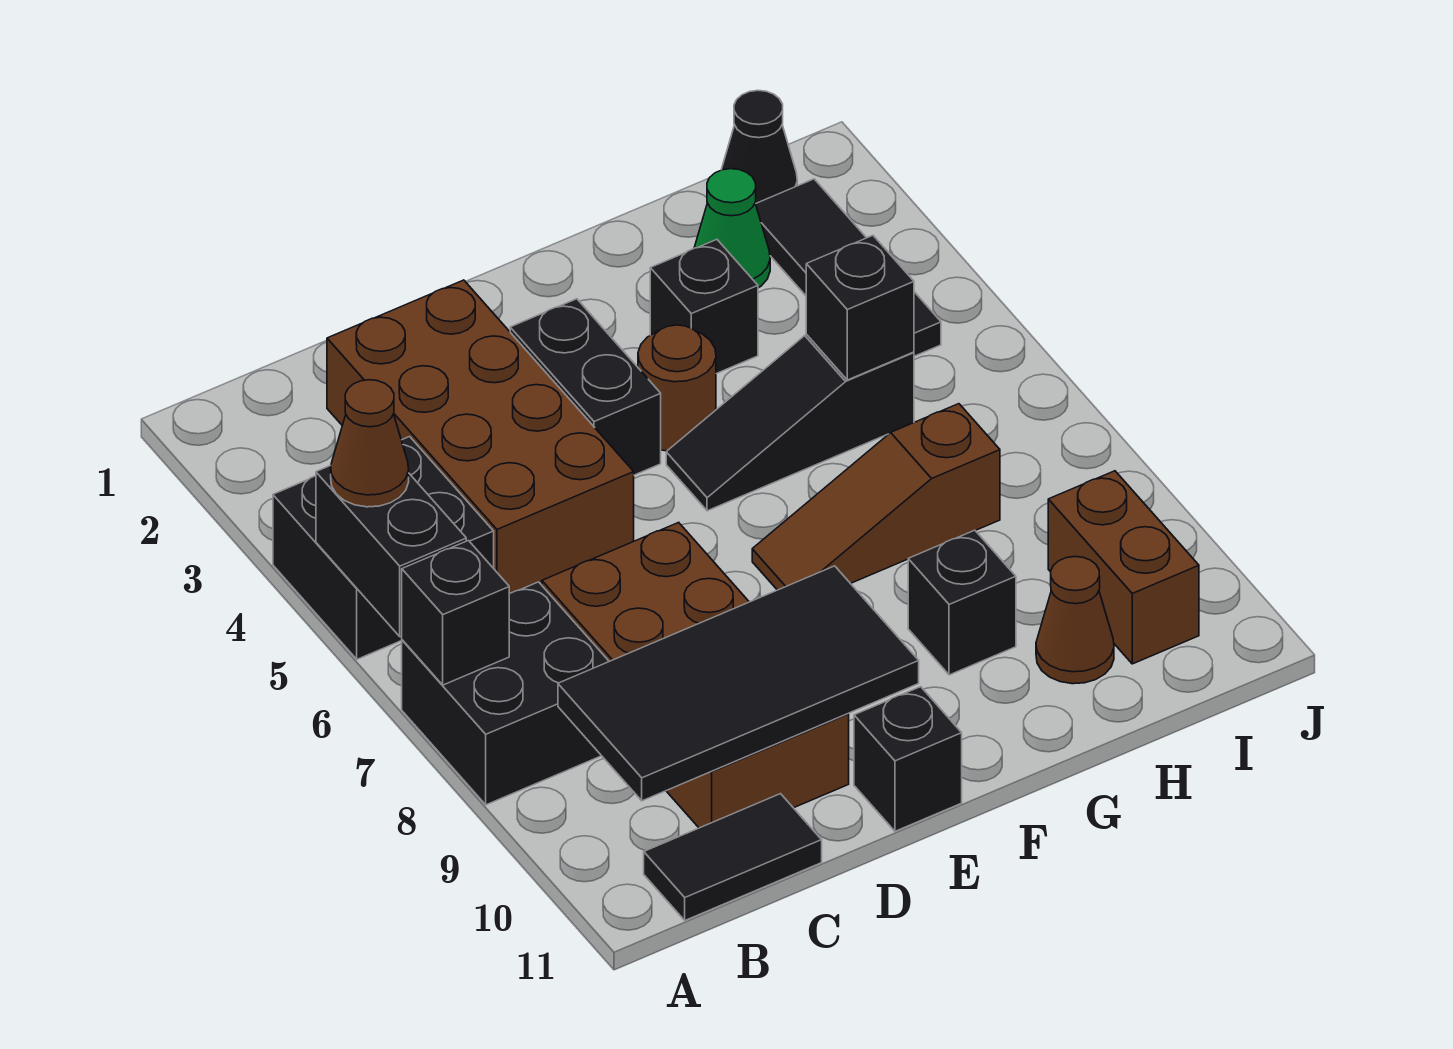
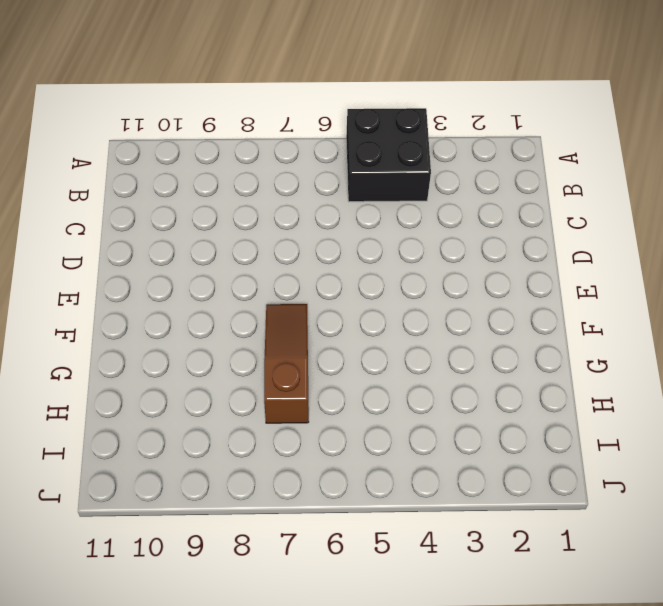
none -> black brick A7:B8 level 1
none -> black tile B11:C11 level 1
none -> brown brick C2:D5 level 1

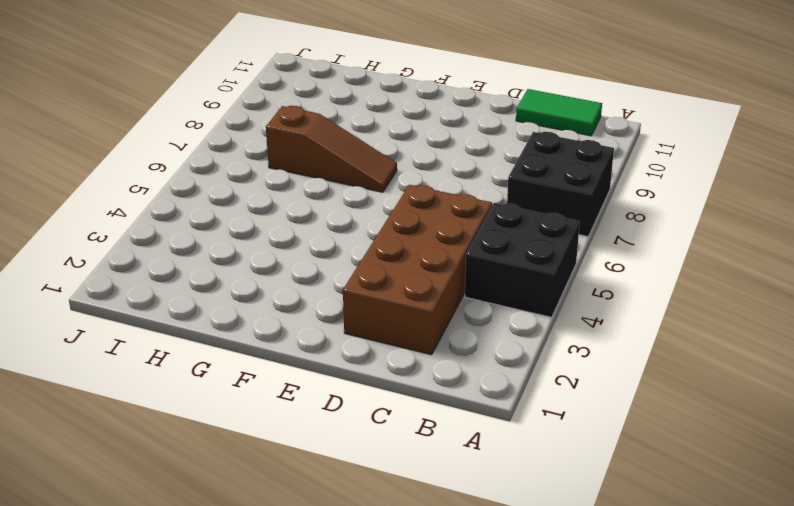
green tile B11:C11 level 1 -> black tile B11:C11 level 1
none -> brown brick C7:D10 level 1
none -> black brick E3:E4 level 1
none -> black brick E11 level 1

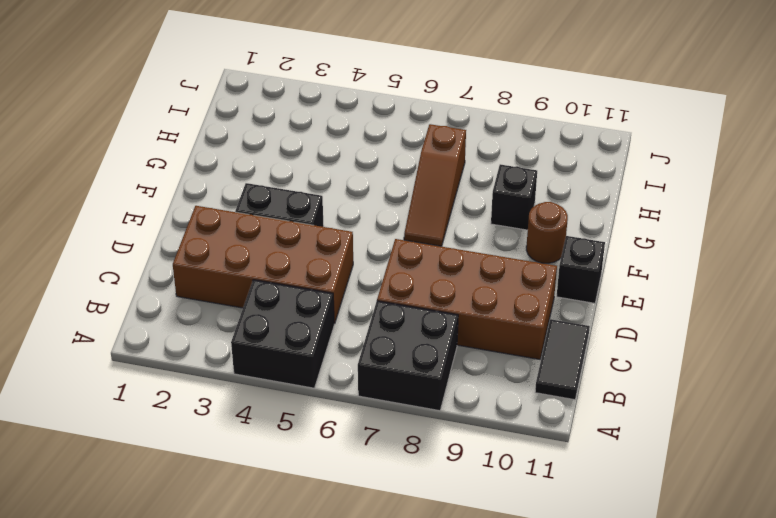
brown round brick F10 level 1 -> brown round brick F4 level 1
none -> black slope F5:H5 level 1 top H
none -> black brick G3 level 1
none -> green cone H2 level 1

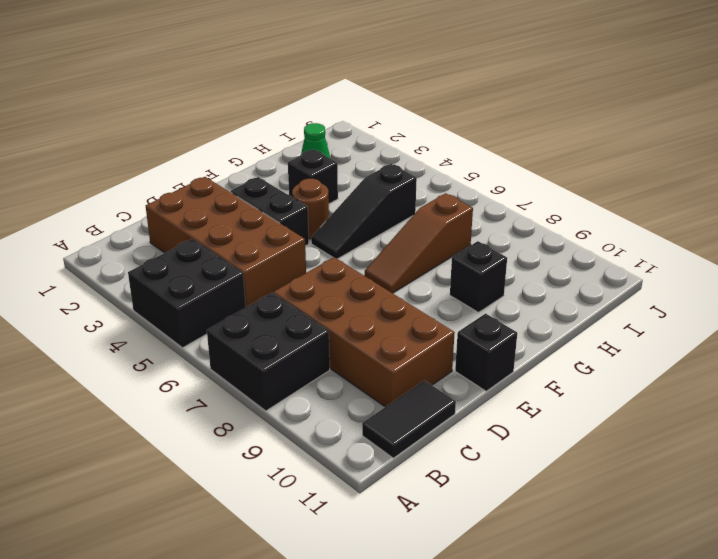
none -> brown cone H10 level 1
none -> black cone I1 level 1
none -> black tile I2:I4 level 1

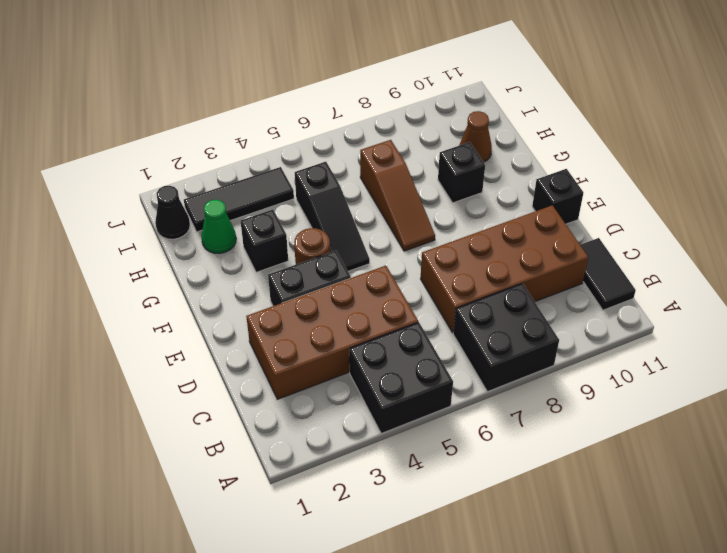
none -> brown brick I9:I10 level 1
none -> black brick A5:A6 level 2
none -> black brick A7 level 2

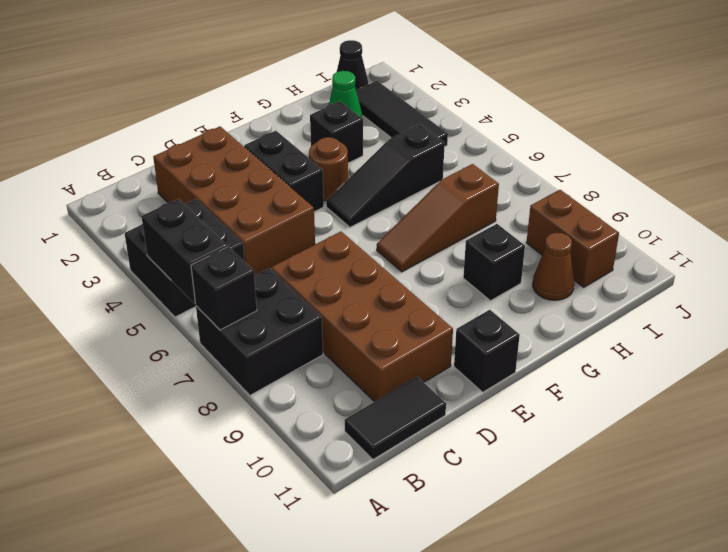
none -> black tile B9:E10 level 2
none -> black brick H5 level 2
none -> brown cone A5 level 3

